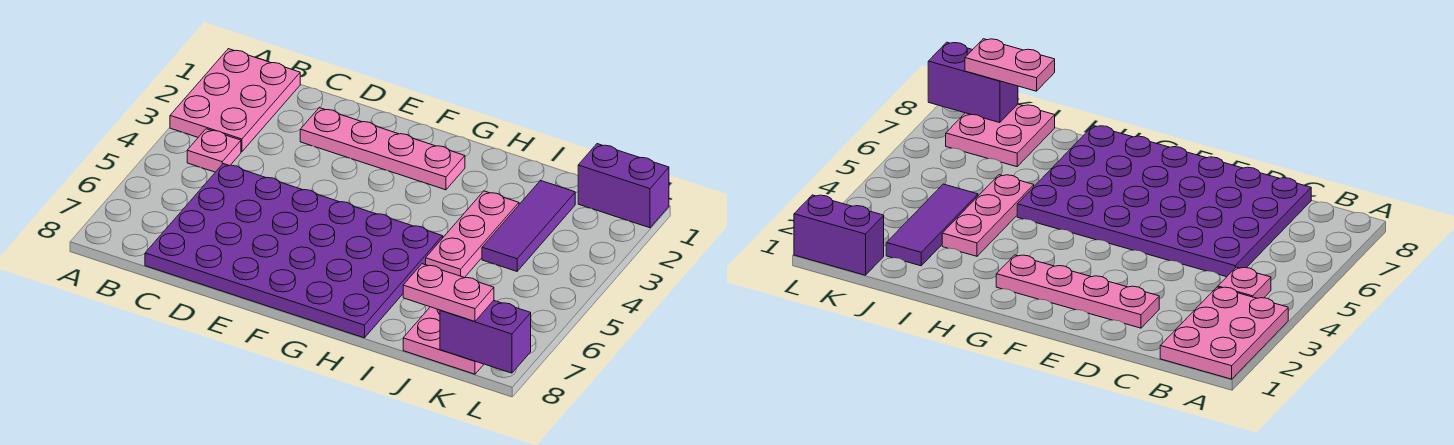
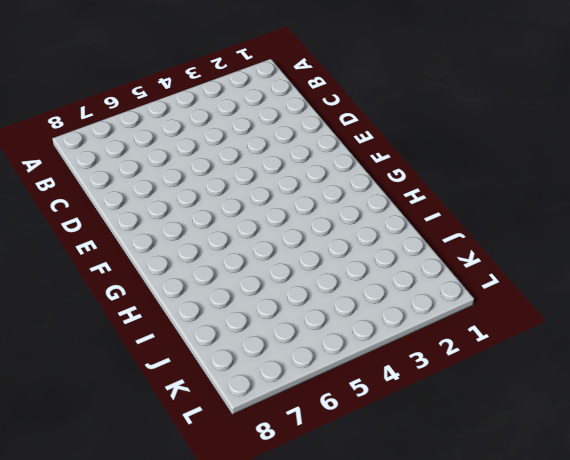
none -> pink plate A1:B3 level 1
none -> pink plate B4 level 1

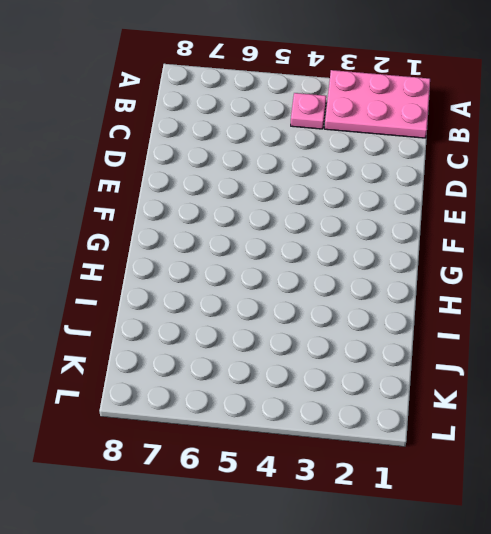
none -> purple plate C5:H8 level 1
none -> pink plate D2:G2 level 1

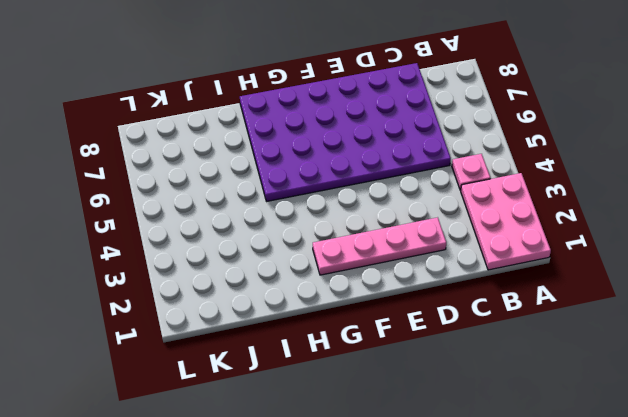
none -> pink plate I3:I5 level 1
none -> purple tile J2:J4 level 1

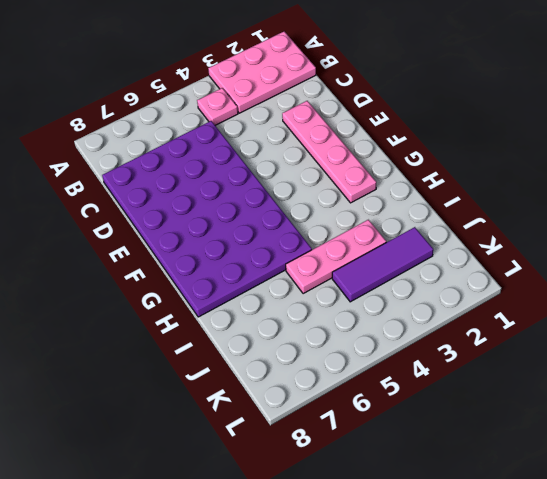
none -> pink plate J7:K8 level 1
none -> purple brick K1:L1 level 1

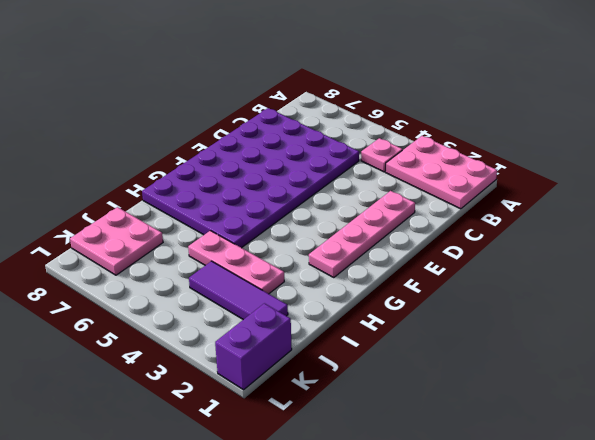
none -> purple brick K8:L8 level 2
none -> pink plate J8:K8 level 3

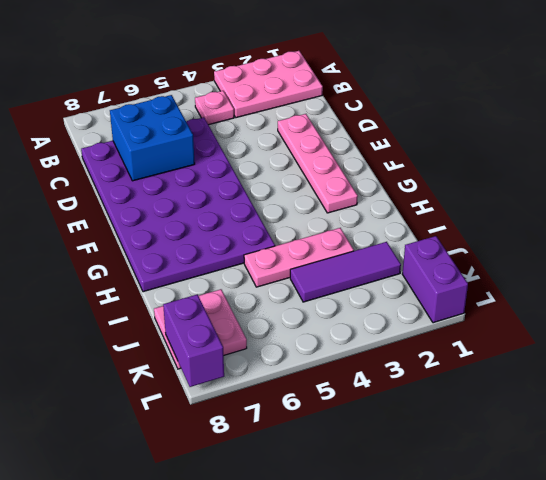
blue brick C6:D7 level 2 -> none
none -> pink plate J8:K8 level 3

